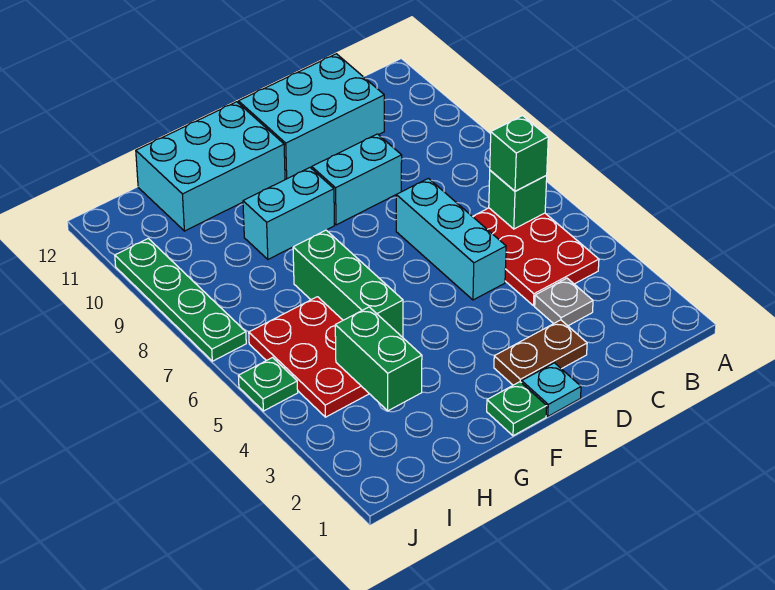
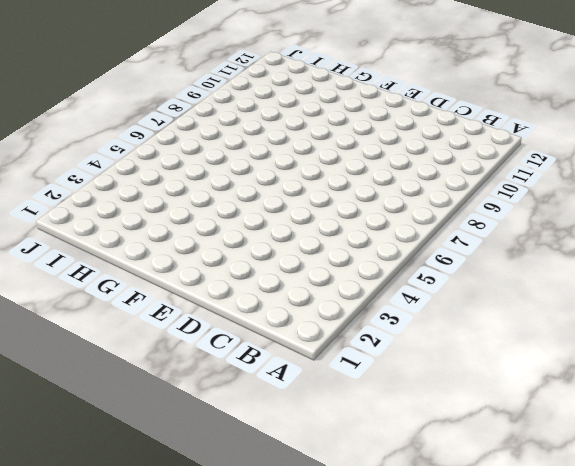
none -> red plate B4:C6 level 1
none -> grey plate C3 level 1
none -> cyan brick C11:E12 level 1

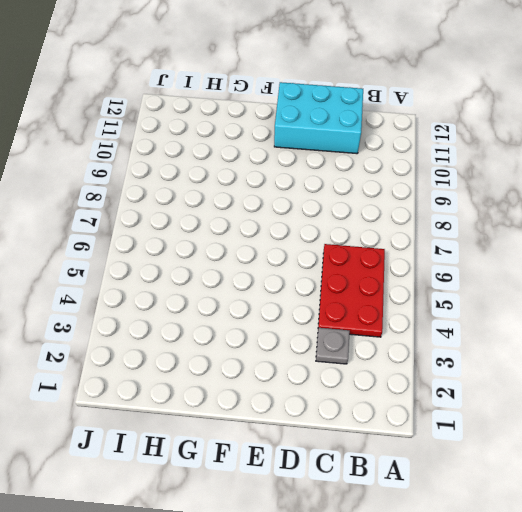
none -> brown plate D2:E2 level 1
none -> cyan brick D5:D7 level 1
none -> cyan brick D9:E9 level 1

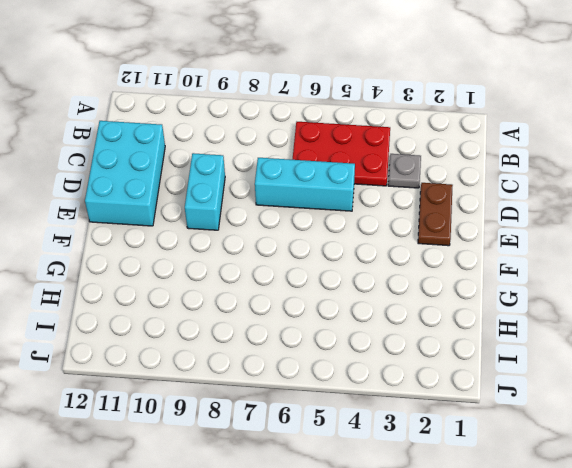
none -> cyan plate E1 level 1
none -> green plate F1 level 1
none -> cyan brick F9:G9 level 1

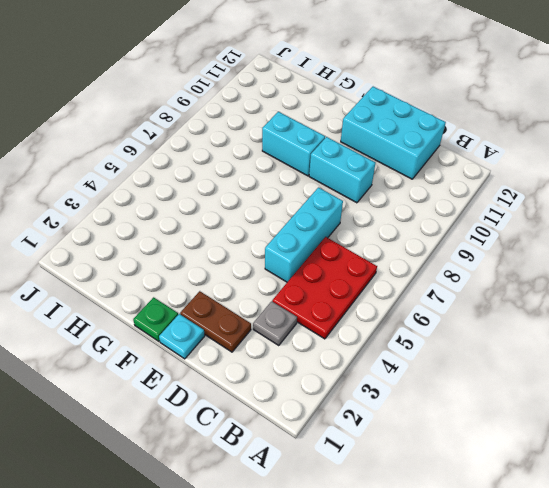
none -> cyan brick F11:H12 level 1
none -> green brick G5:G7 level 1
none -> red plate H4:I6 level 1

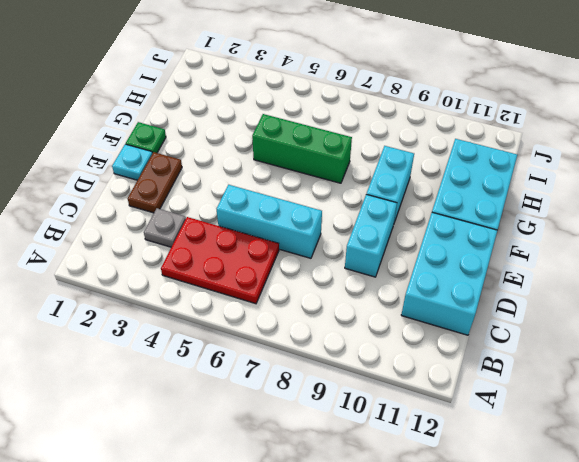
none -> red plate H4:I6 level 1
none -> green plate J5 level 1
none -> green plate J7:J10 level 1

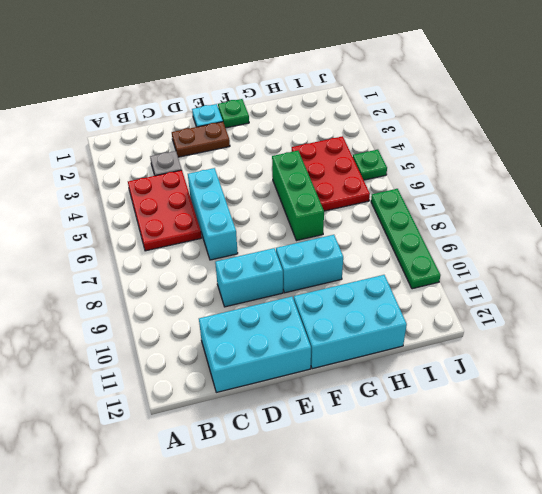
none -> green brick B6 level 2
none -> green brick H3:H4 level 2
none -> green brick B6 level 3

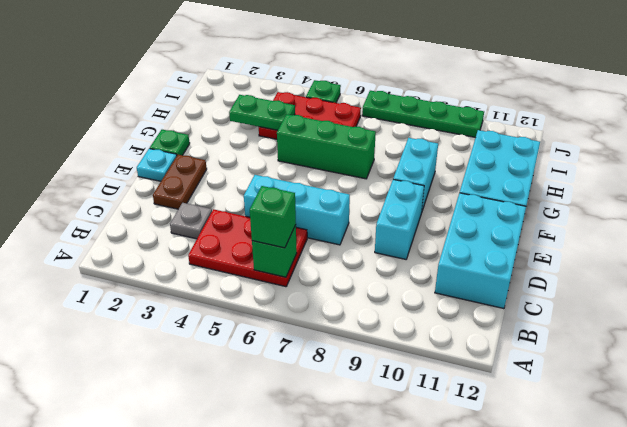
green plate H3:H4 level 2 -> green brick H3:H4 level 2

